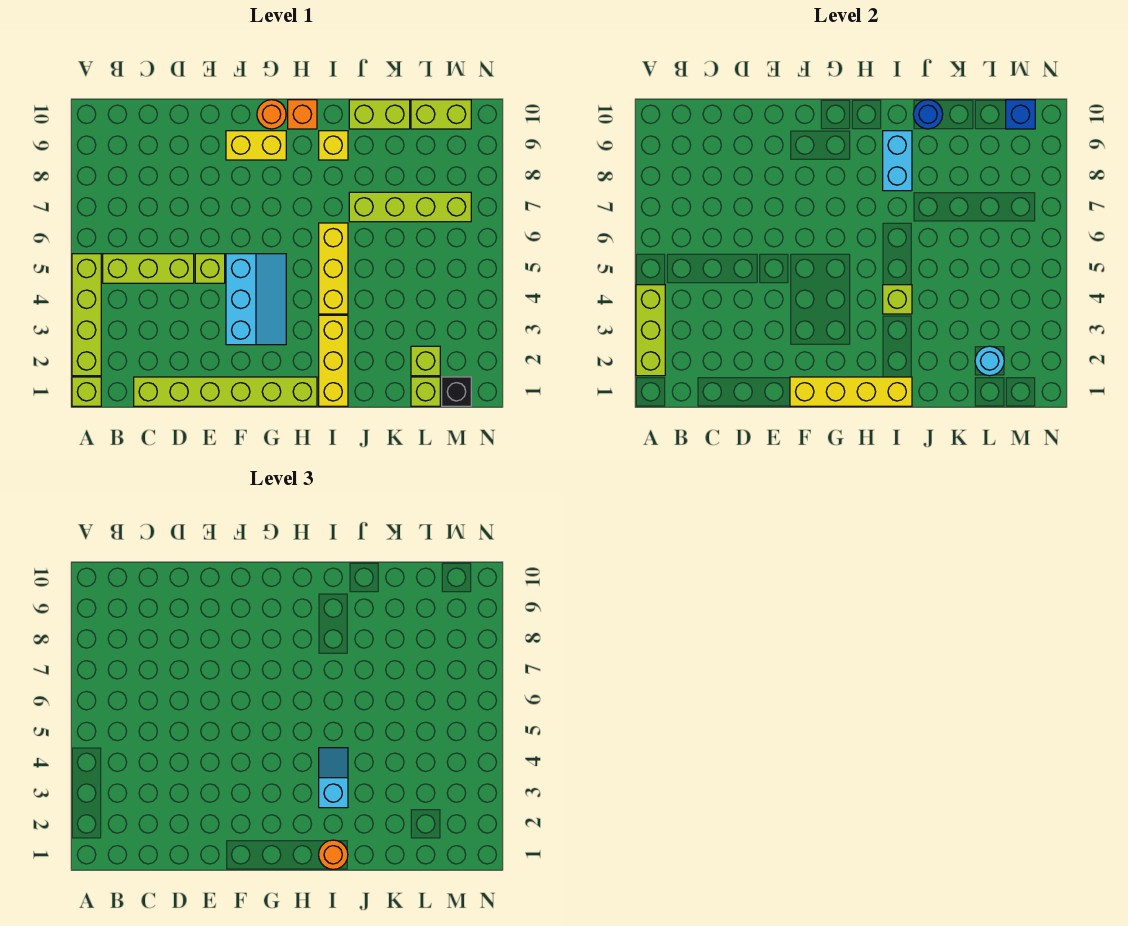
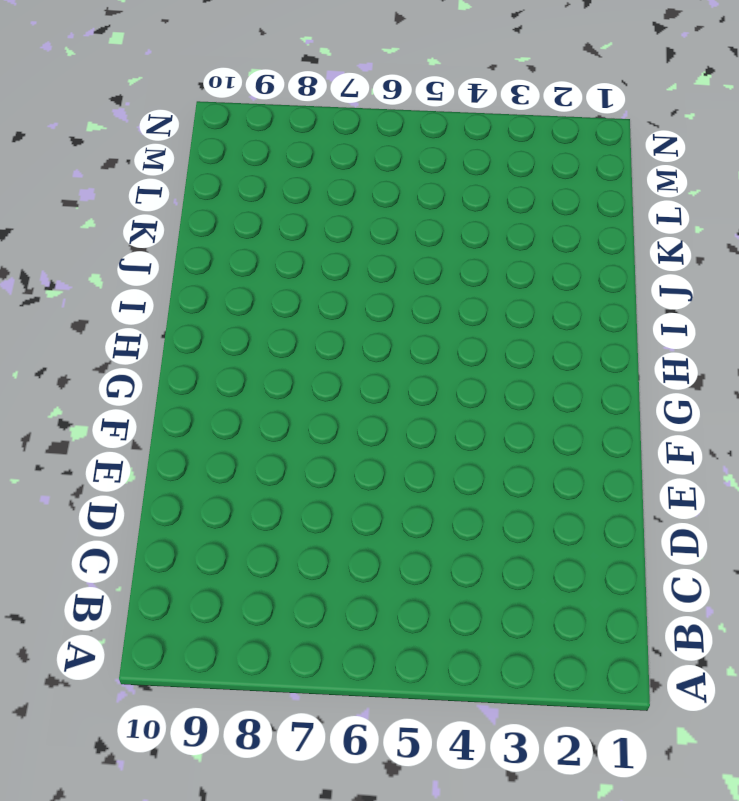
none -> lime brick A1 level 1
none -> lime brick A2:A5 level 1
none -> lime brick B5:D5 level 1

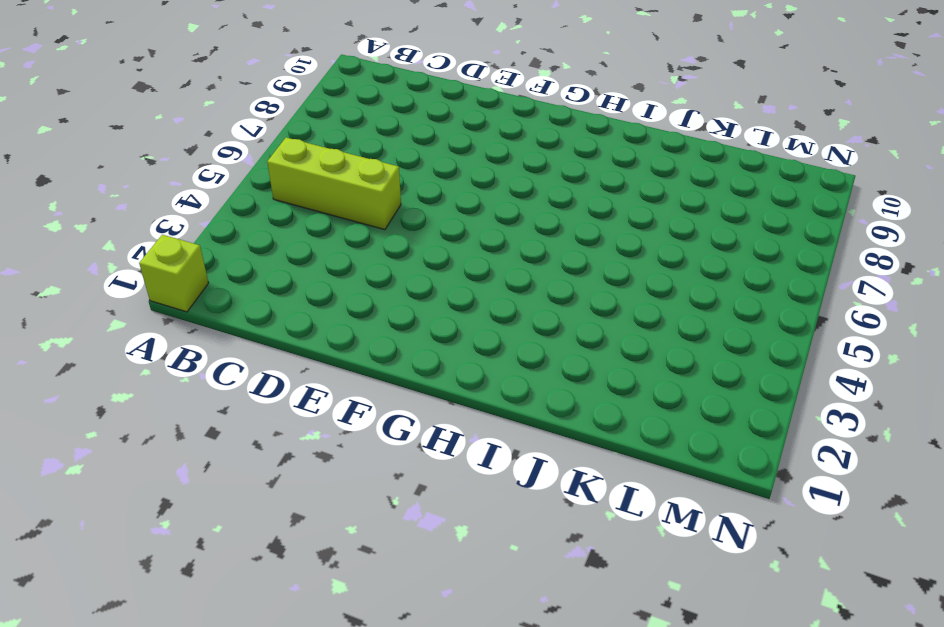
none -> lime brick A2:A5 level 1
none -> lime brick C1:H1 level 1
none -> lime brick E5 level 1

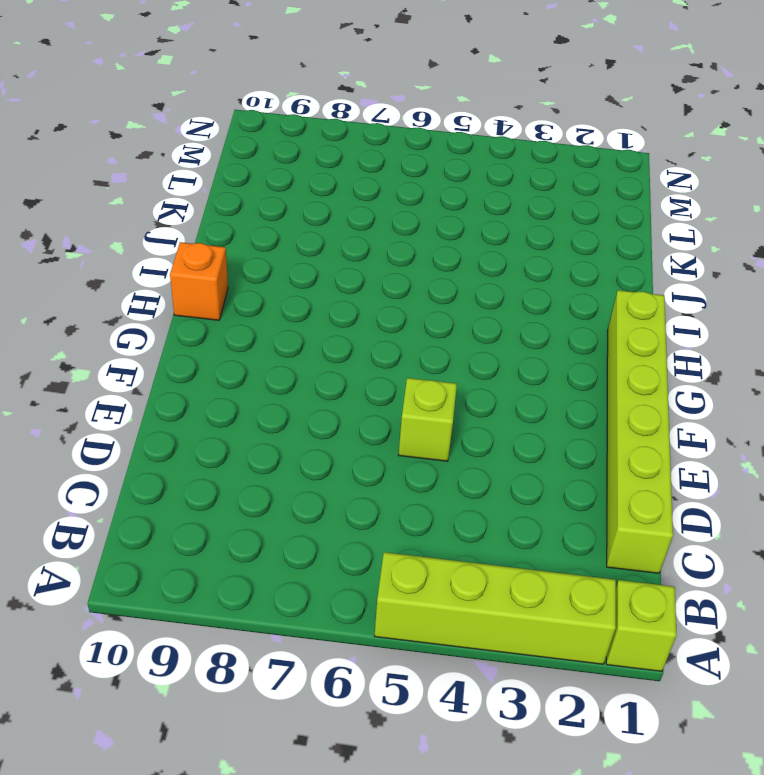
none -> lime brick B5:D5 level 1
none -> cyan slope F3:G5 level 1 top F
none -> yellow brick F9:G9 level 1

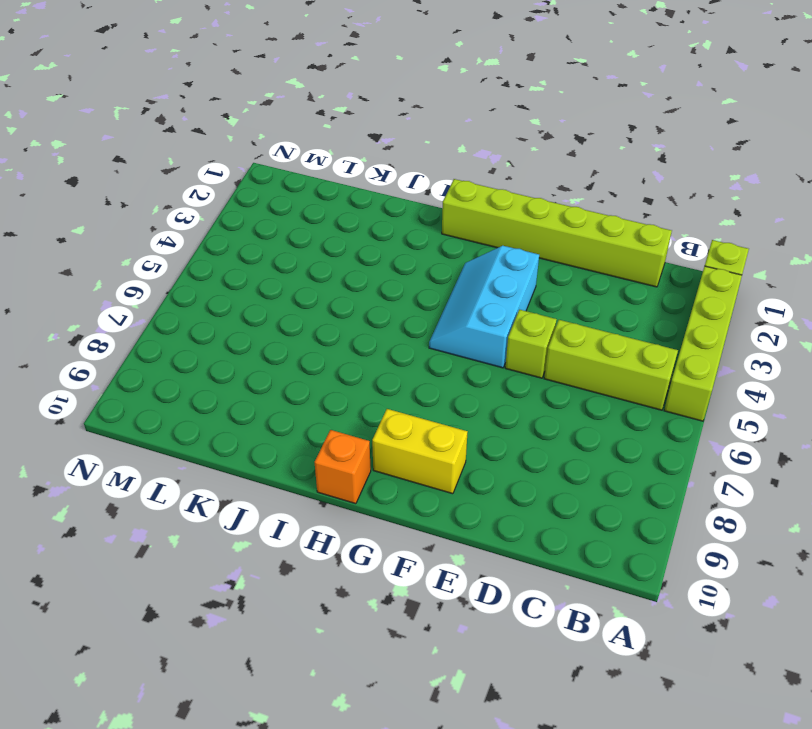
none -> orange round brick G10 level 1
none -> yellow brick I1:I3 level 1
none -> yellow brick I4:I6 level 1

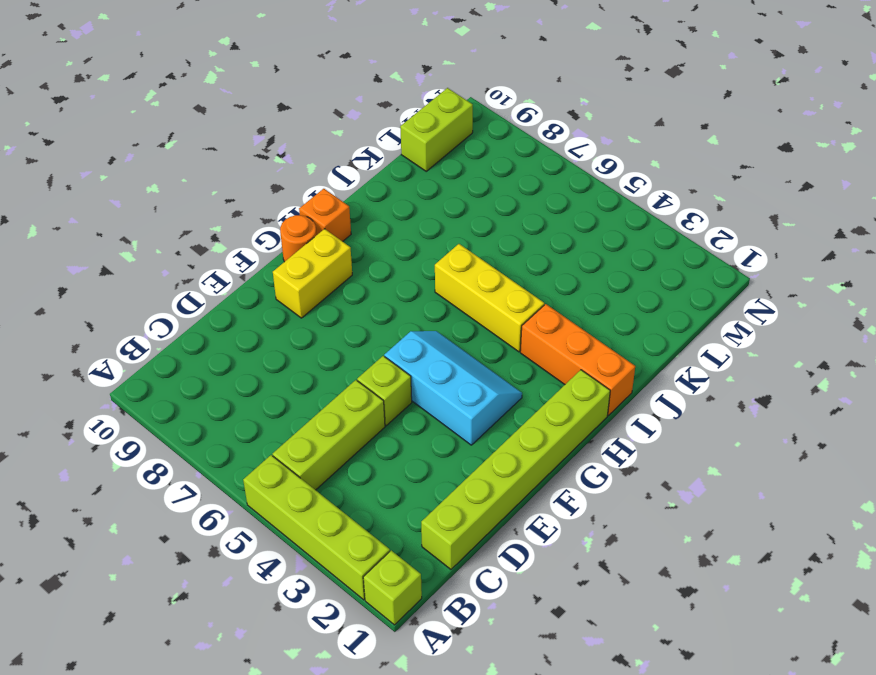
orange brick I1:I3 level 1 -> yellow brick I1:I3 level 1
none -> yellow brick I9 level 1
none -> lime brick J7:M7 level 1
none -> lime brick J10:K10 level 1

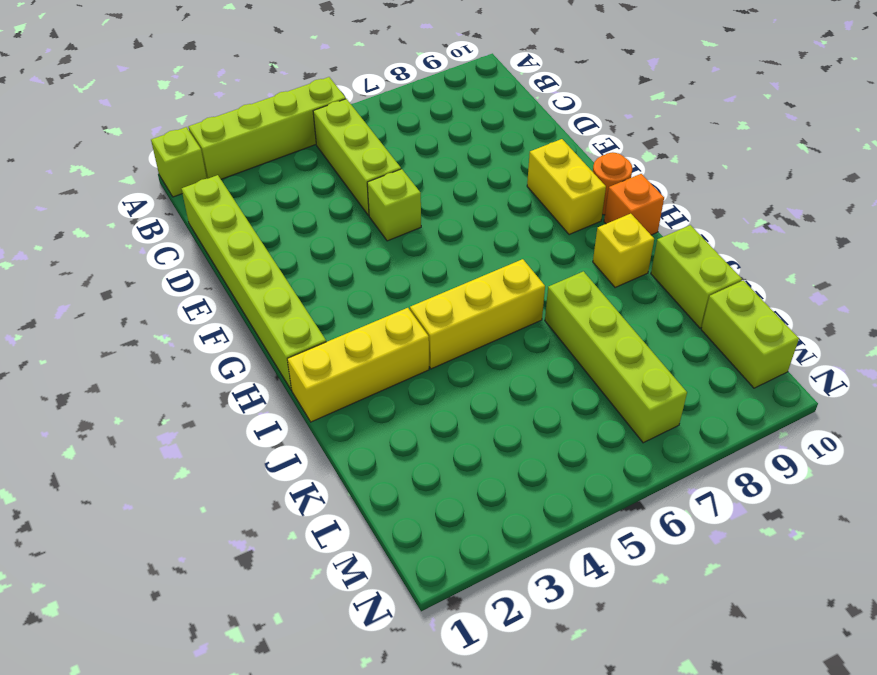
none -> cyan slope F3:G5 level 1 top F
none -> lime brick L1 level 1
none -> lime brick L2 level 1

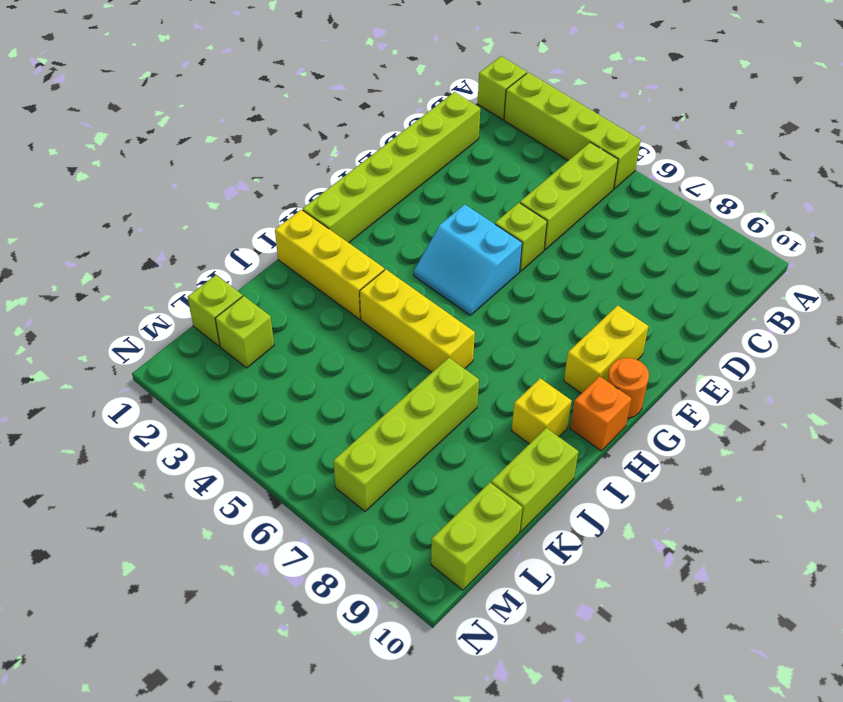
cyan slope F4:G5 level 1 top F -> cyan slope F3:G5 level 1 top F
none -> black brick M1 level 1
none -> lime brick A2:A4 level 2
none -> yellow brick F1:I1 level 2

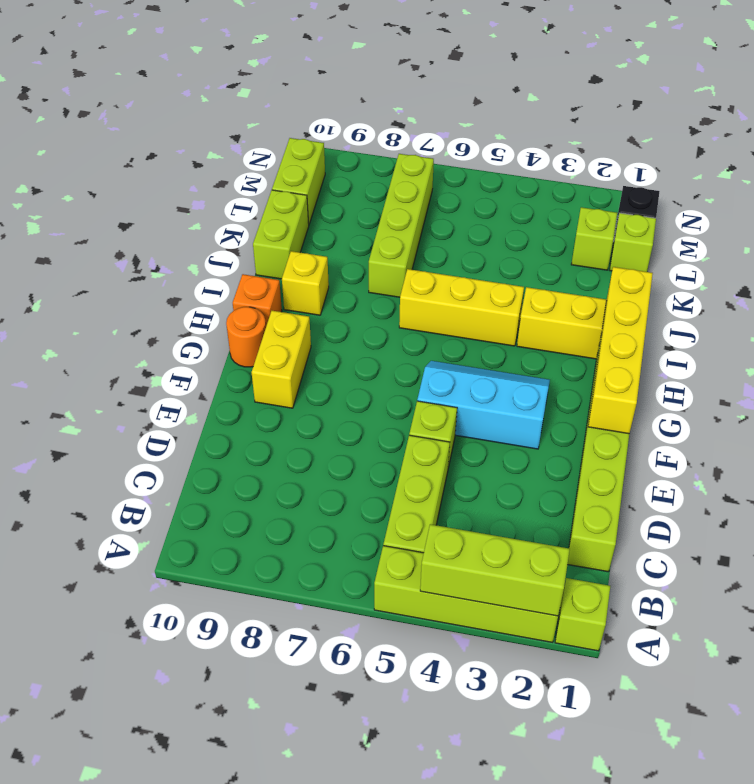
none -> lime brick I4 level 2
none -> cyan brick I8:I9 level 2
none -> blue round brick J10 level 2

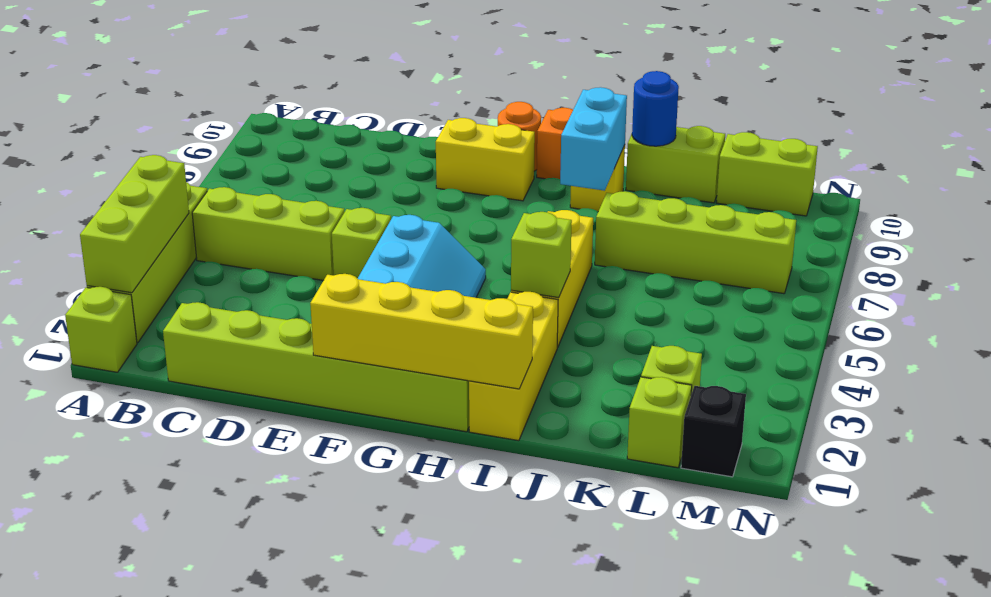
none -> cyan round brick L2 level 2
none -> blue brick M10 level 2
none -> orange round brick I1 level 3

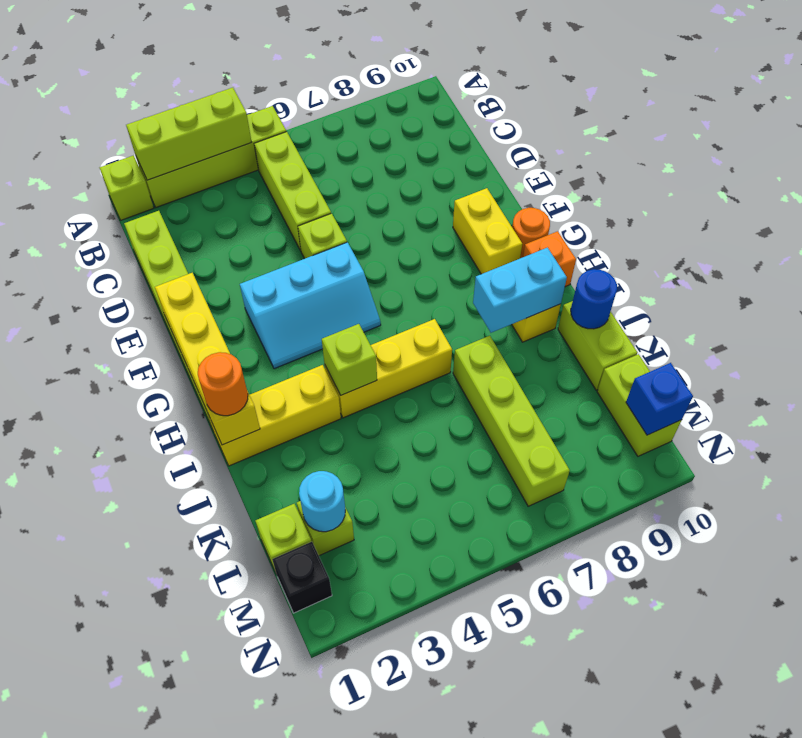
none -> cyan slope I3:I4 level 3 top 3

